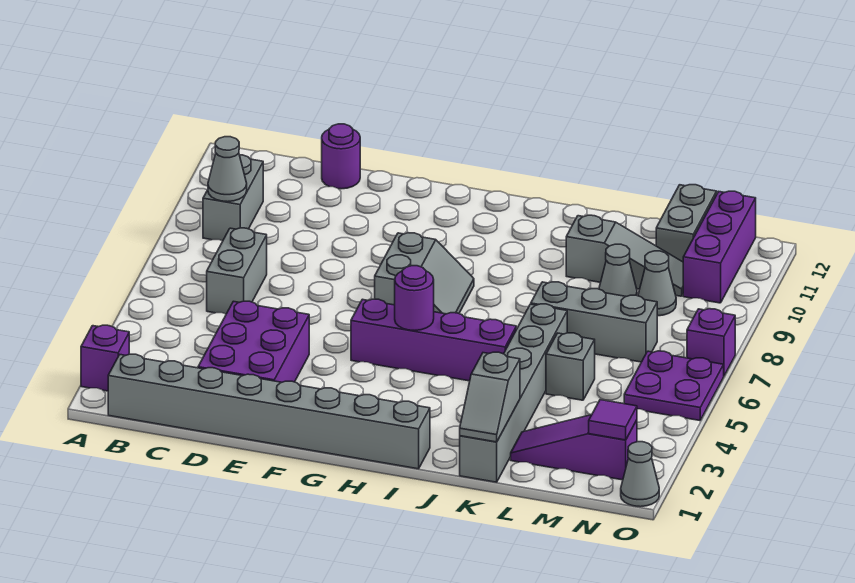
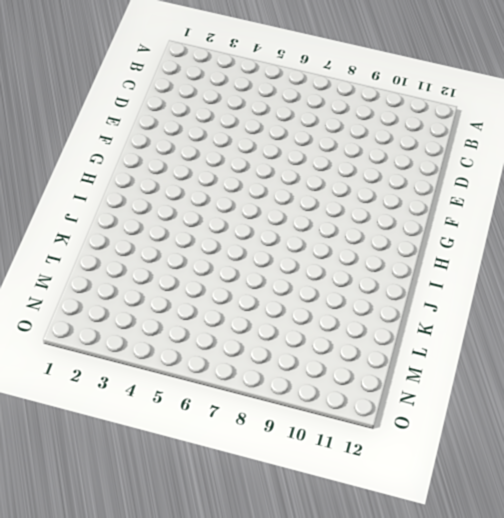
none -> purple brick A2 level 1
none -> grey brick B1:I1 level 1
none -> grey brick B9:B10 level 1

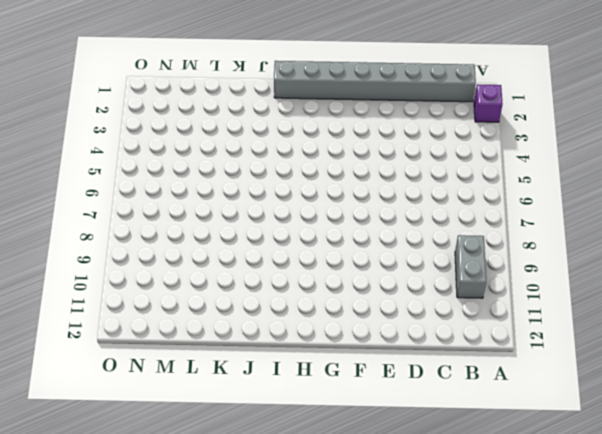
none -> grey brick C6:C7 level 1
none -> purple brick D2:E4 level 1
none -> purple round brick D12 level 1

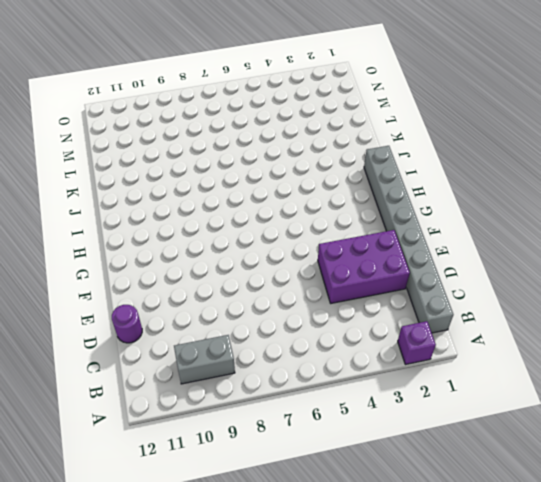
none -> grey brick C6:C7 level 1
none -> purple brick G5:J5 level 1
none -> grey slope G7:H8 level 1 top G

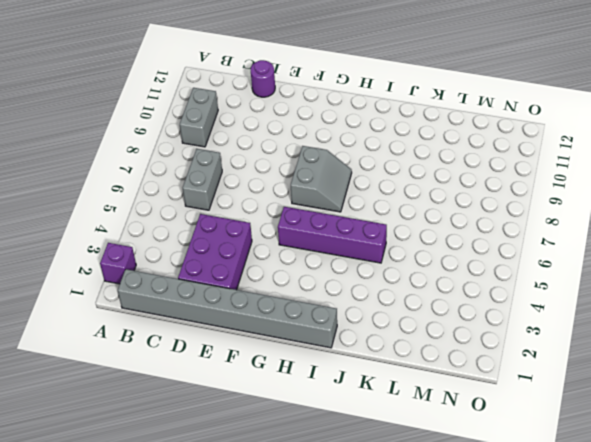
none -> grey brick K1:K6 level 1
none -> grey brick K7:M7 level 1
none -> grey slope K10:M10 level 1 top K

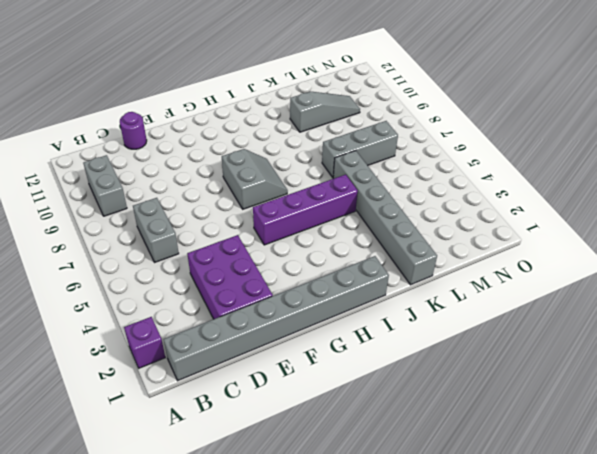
none -> purple slope L2:N2 level 1 top N
none -> grey brick L5 level 1
none -> grey cone L9 level 1

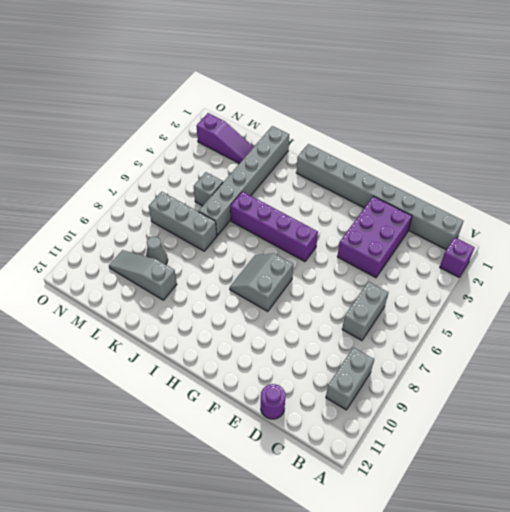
none -> grey cone M9 level 1
none -> grey brick M11:M12 level 1
none -> purple plate N5:O6 level 1

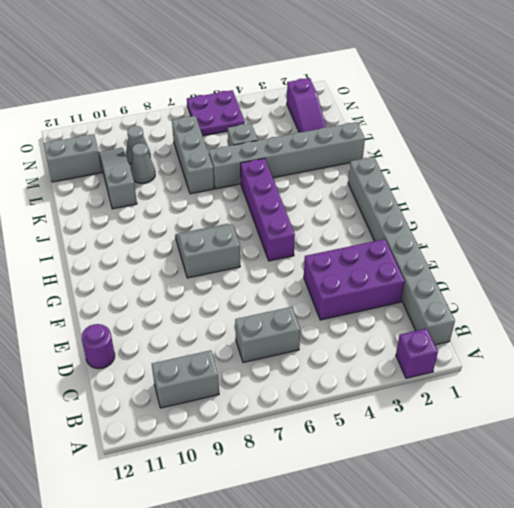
none -> purple brick N10:N12 level 1
none -> grey cone O1 level 1
none -> purple brick O7 level 1

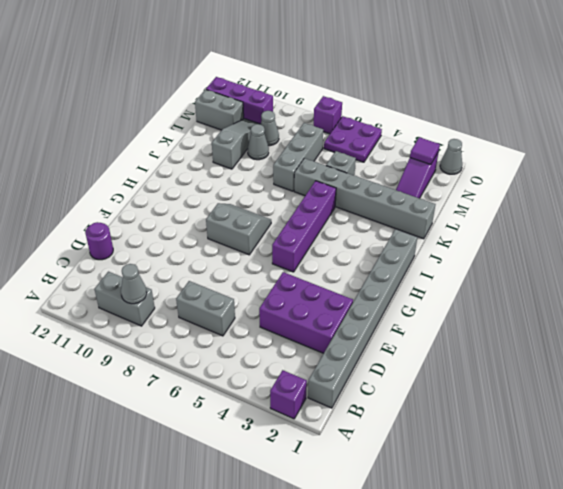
none -> purple round brick H5 level 2
none -> grey slope K1:K2 level 2 top 2

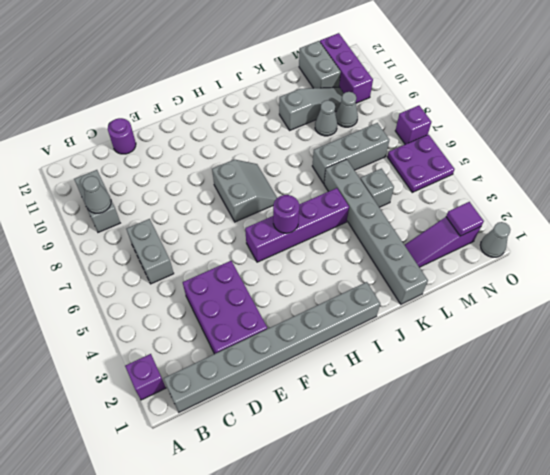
none -> grey slope K1:K2 level 2 top 2

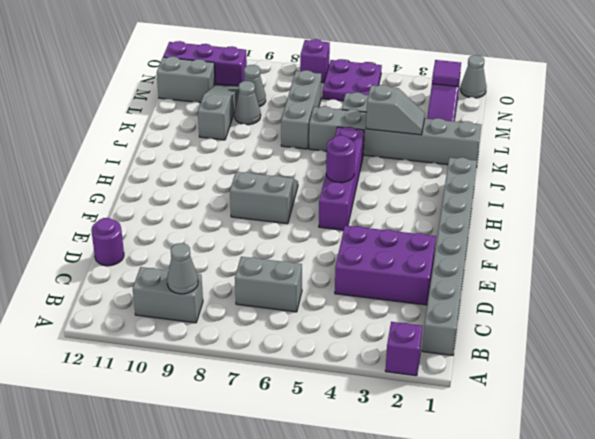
grey slope K3:K4 level 2 top 4 -> grey slope K1:K2 level 2 top 2

